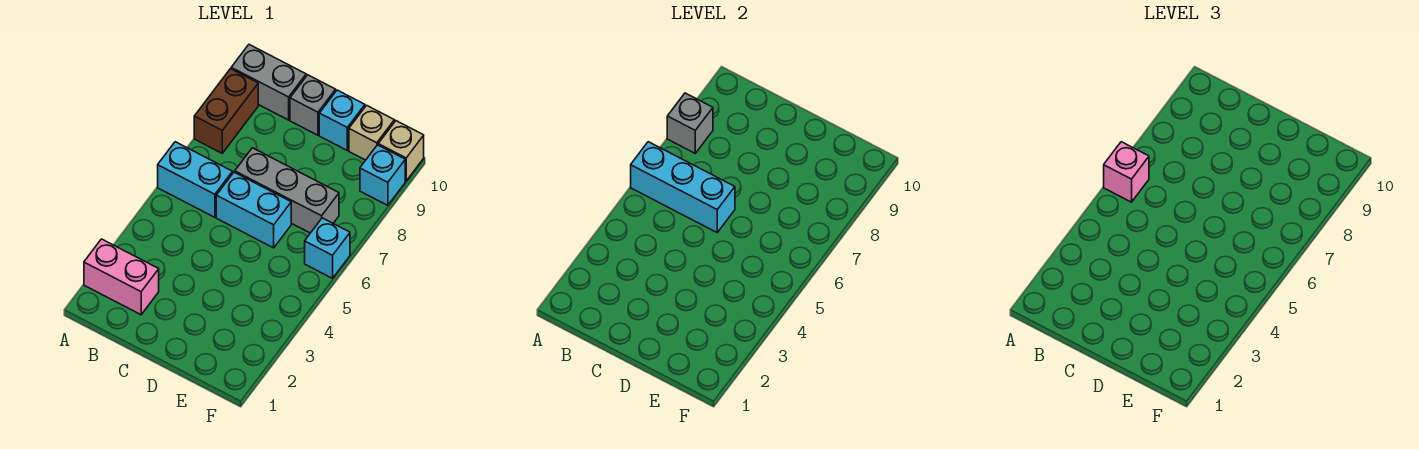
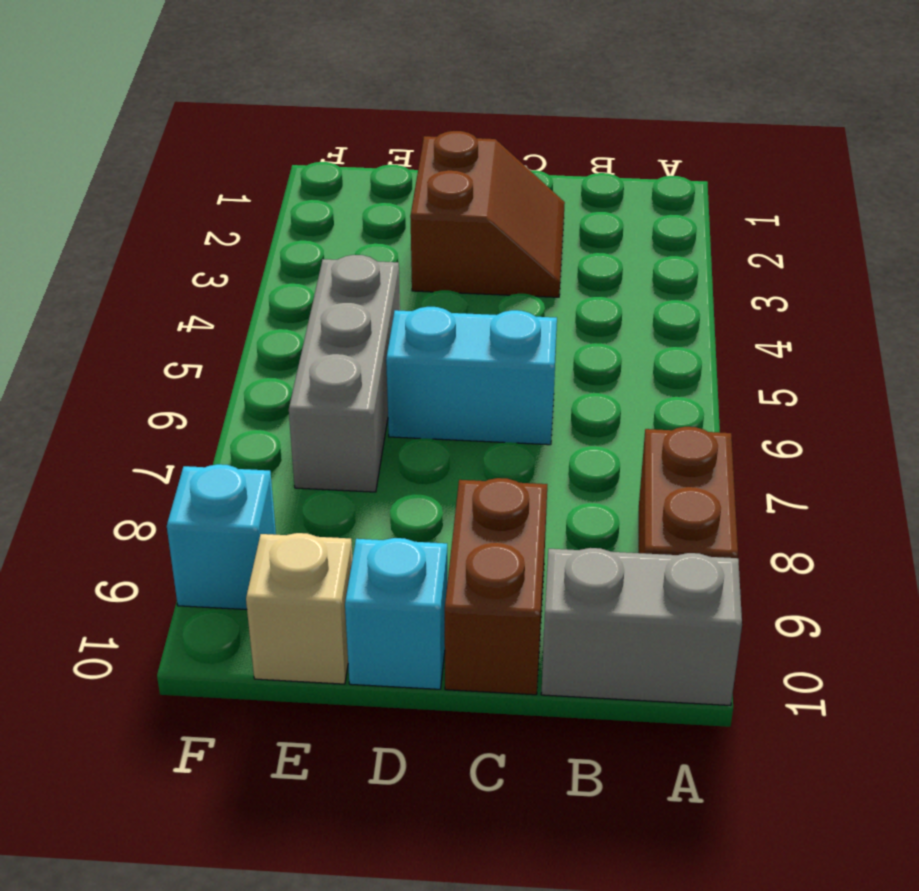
brown slope C2:D3 level 1 top D -> none
brown brick C9:C10 level 1 -> grey brick C10 level 1
grey brick E5:E7 level 1 -> grey brick C7:E7 level 1
none -> pink brick A2:B2 level 1
none -> cyan brick A6:B6 level 1
none -> cyan brick F6 level 1

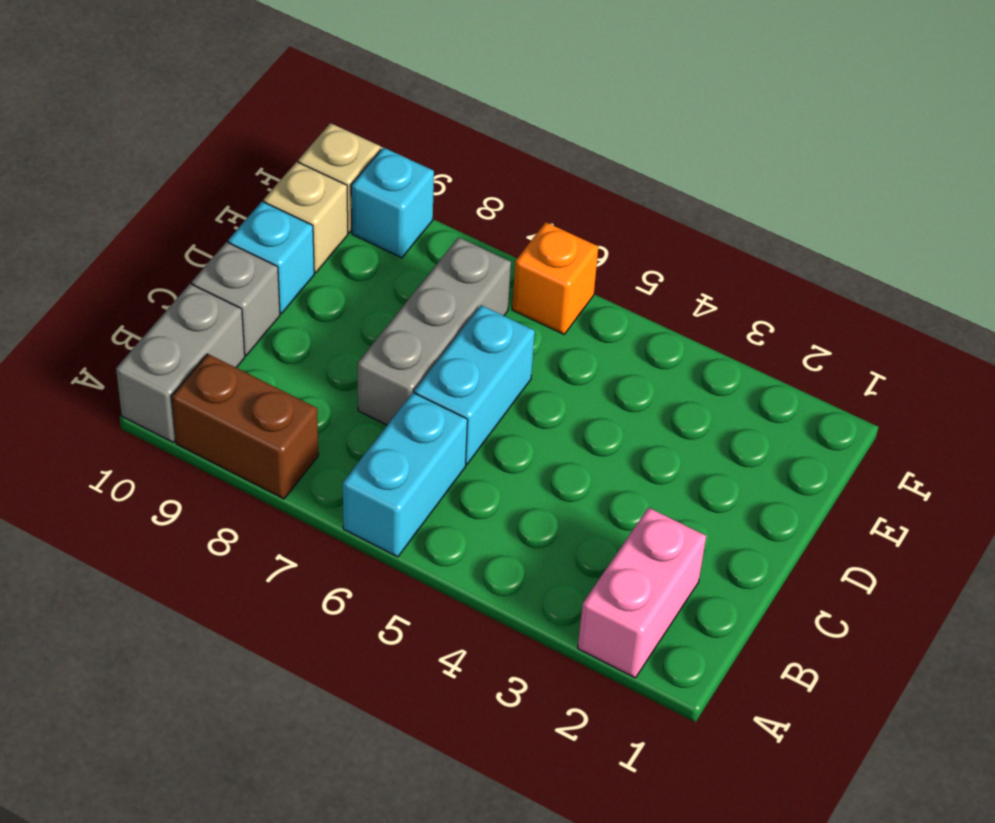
orange brick F6 level 1 -> cyan brick F6 level 1
none -> cyan brick A6:C6 level 2
none -> grey brick A8 level 2
none -> pink brick A6 level 3

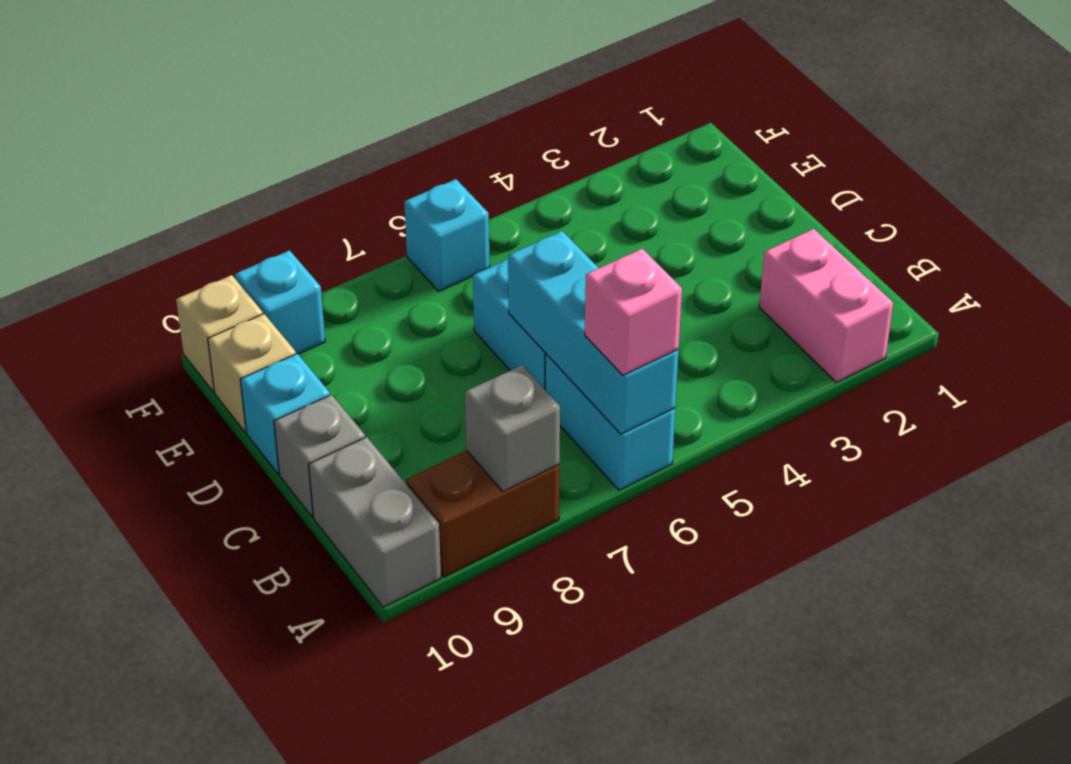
none -> grey brick C7:E7 level 1

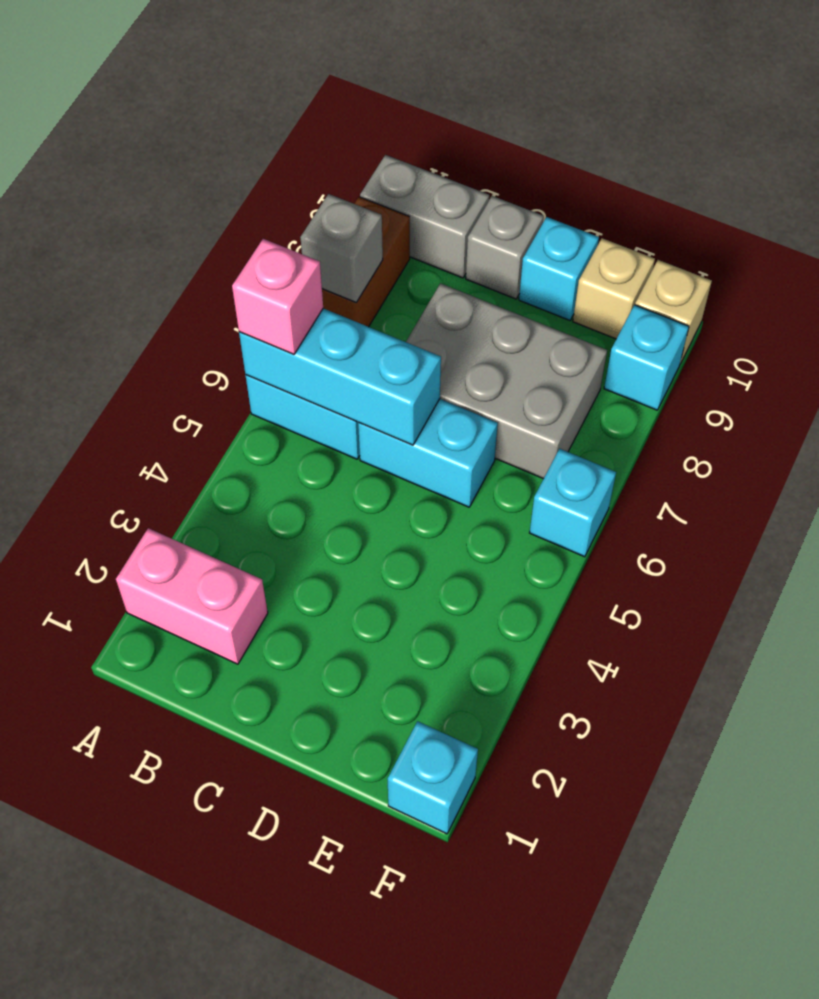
grey brick C7:E8 level 1 -> grey brick C7:E7 level 1
cyan brick F1 level 1 -> none

